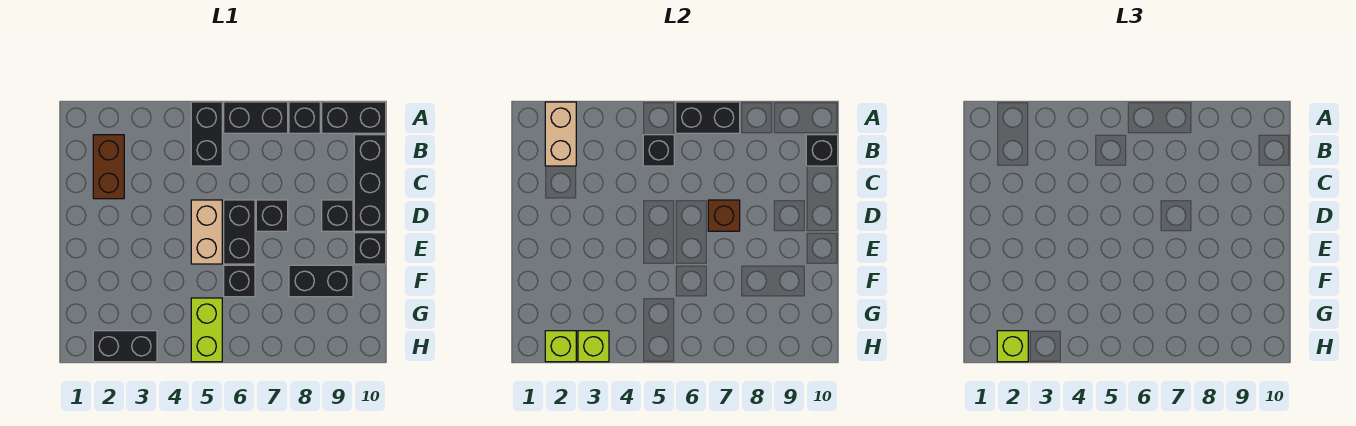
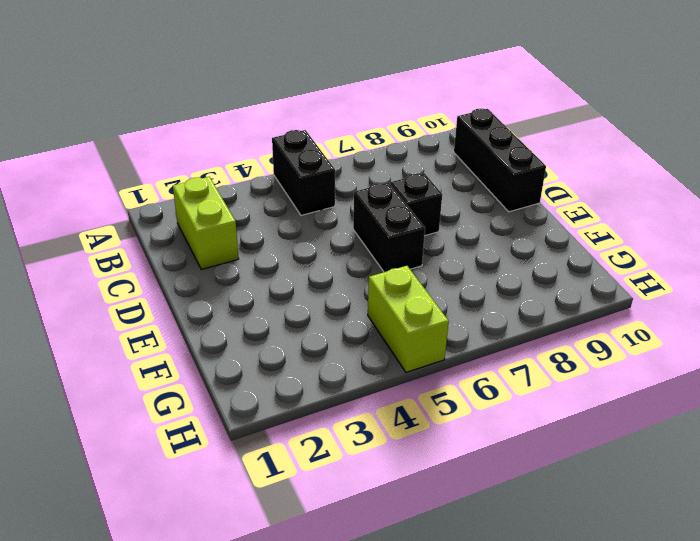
lime brick B2:C2 level 1 -> brown brick B2:C2 level 1
none -> black brick A6:A7 level 1
none -> black brick A8 level 1
none -> black brick A9:A10 level 1

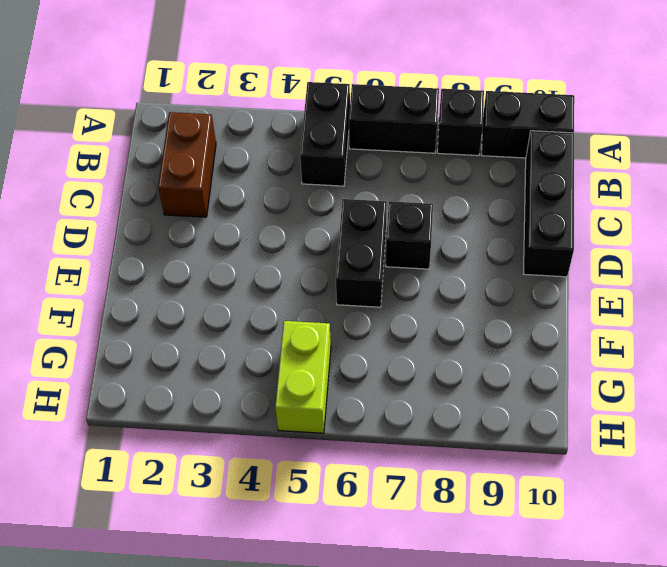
none -> tan brick D5:E5 level 1
none -> black brick D9 level 1
none -> black brick E10 level 1

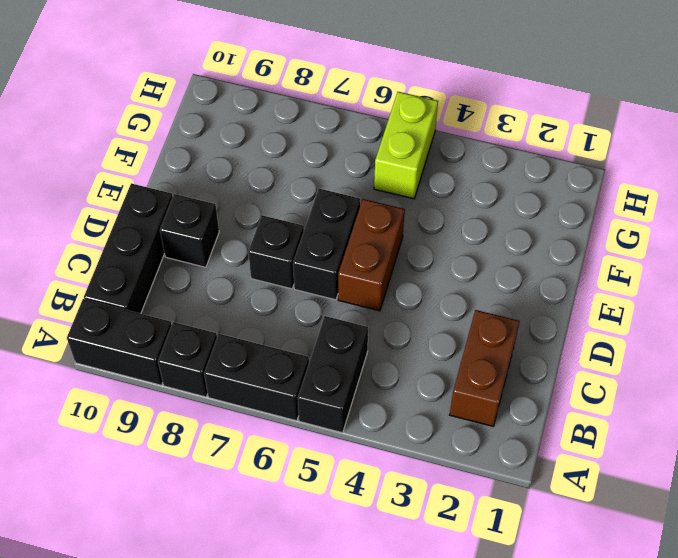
brown brick D5:E5 level 1 -> tan brick D5:E5 level 1
none -> black brick E10 level 1
none -> black brick F6 level 1
none -> black brick F8:F9 level 1

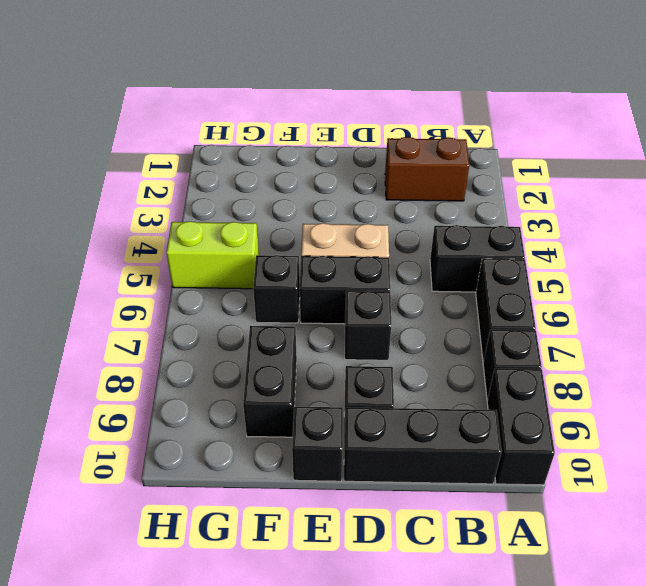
none -> black brick H2:H3 level 1
none -> tan brick A2:B2 level 2
none -> black brick A6:A7 level 2

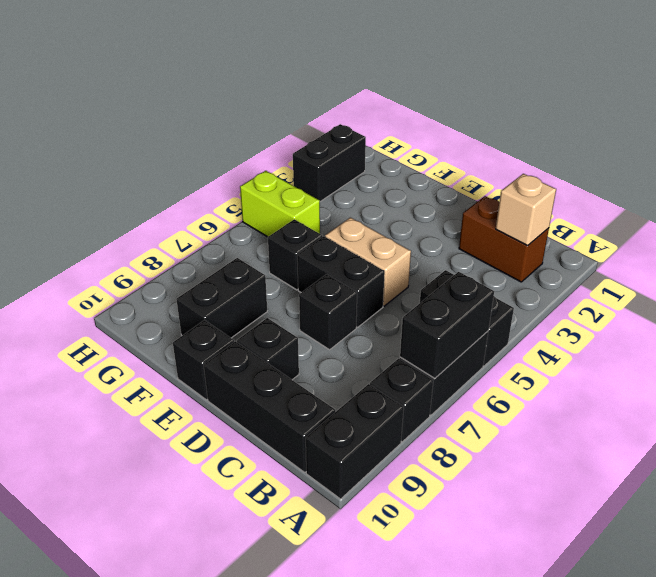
tan brick B2 level 2 -> tan brick A2:B2 level 2
none -> black brick B5 level 2
none -> black brick B10 level 2
none -> brown brick D7 level 2

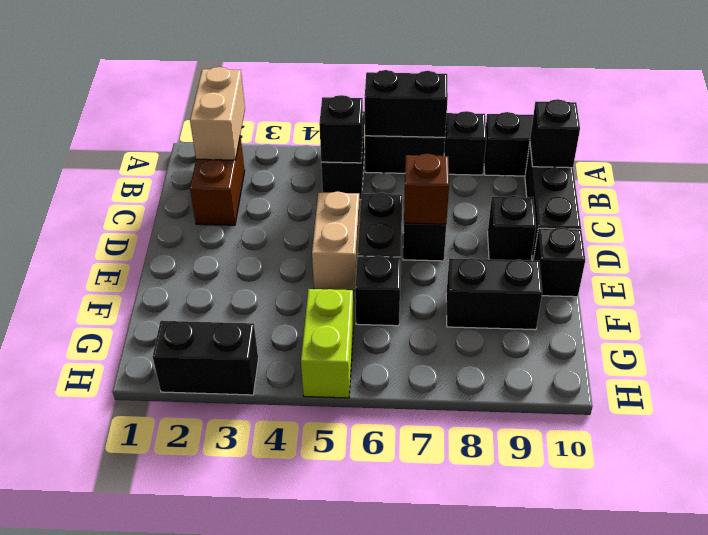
none -> lime brick H2 level 2
none -> lime brick H3 level 2
none -> lime brick H2 level 3

